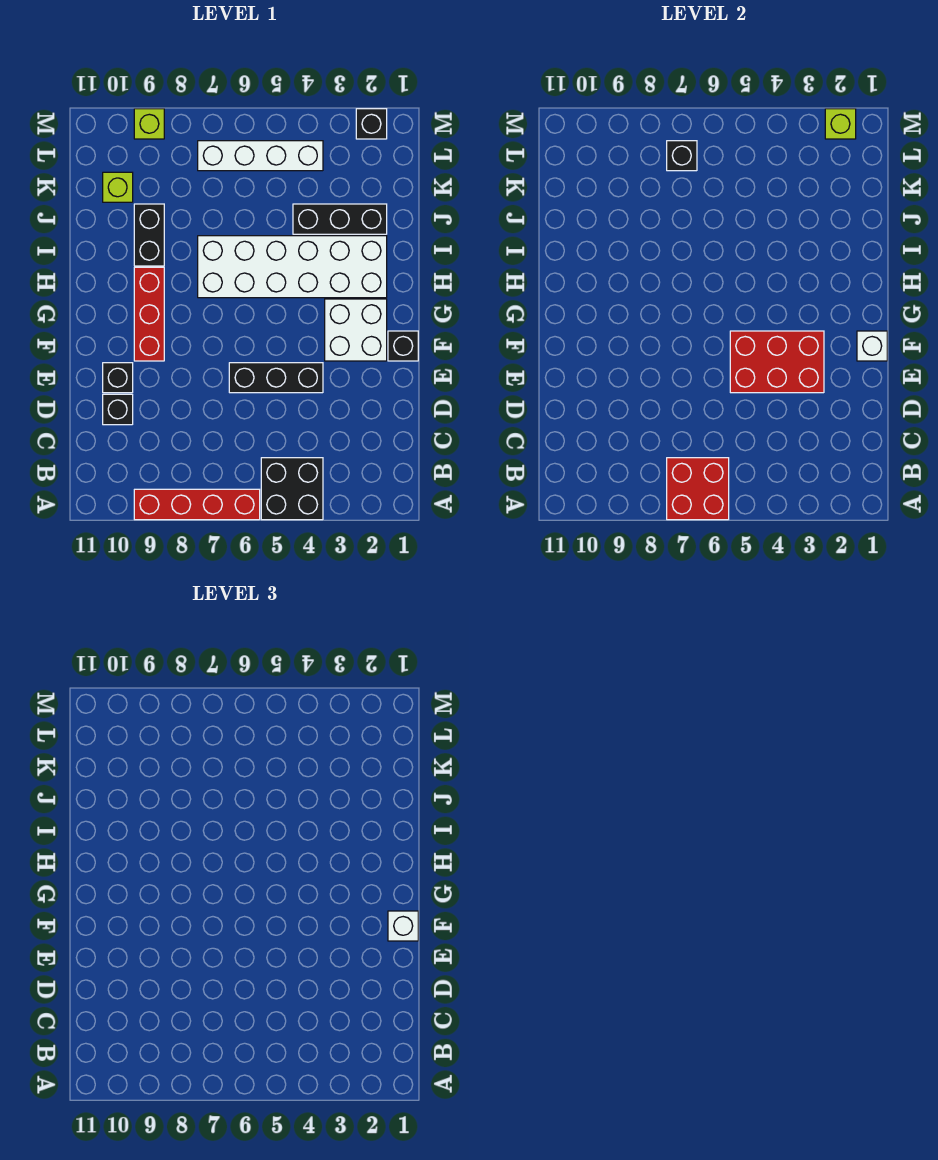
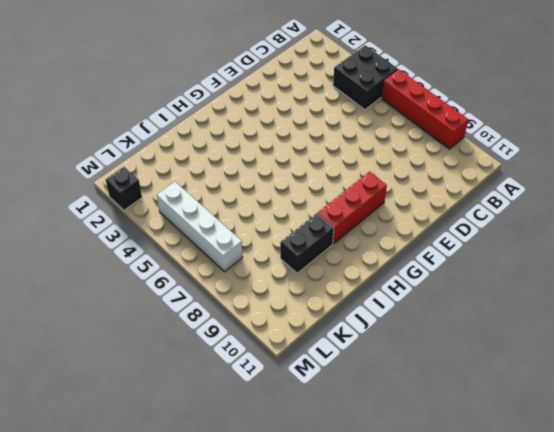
none -> black brick D10 level 1
none -> black brick E4:E6 level 1
none -> black brick E10 level 1

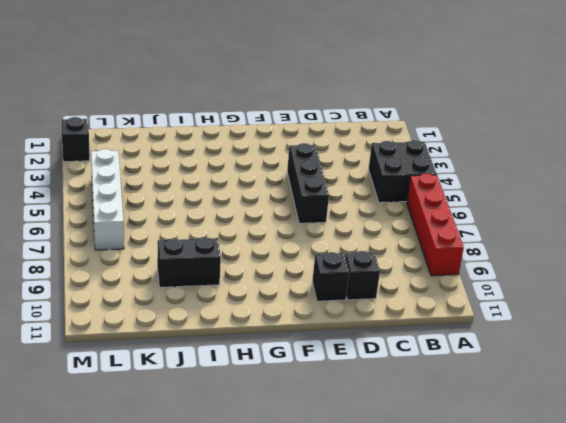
none -> black brick F1 level 1
none -> white brick F2:G3 level 1
none -> red brick F9:H9 level 1

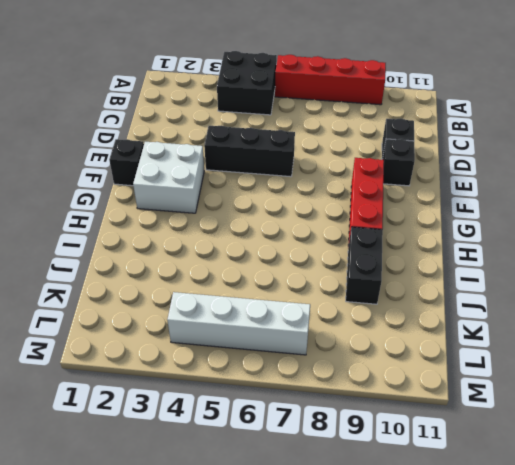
none -> white brick H2:I7 level 1
none -> black brick J2:J4 level 1
none -> lime brick K10 level 1

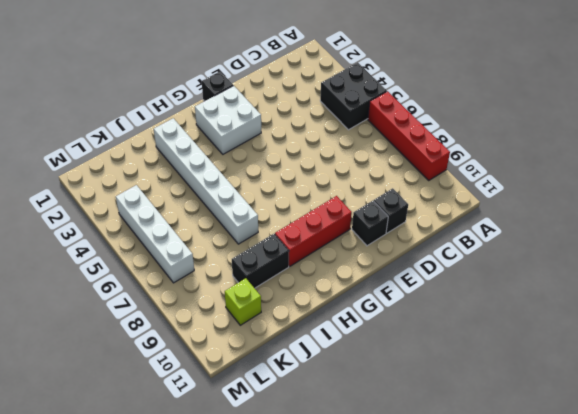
white brick I2:I7 level 1 -> white brick H2:I7 level 1
none -> black brick E4:E6 level 1
none -> black brick J2:J4 level 1
none -> black brick M2 level 1

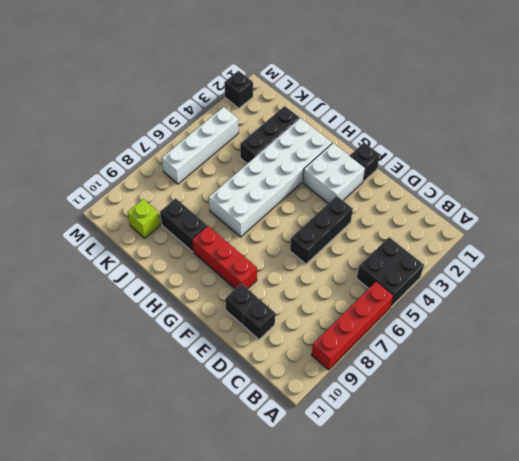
none -> lime brick M9 level 1
none -> red brick A6:B7 level 2
none -> red brick E3:F5 level 2

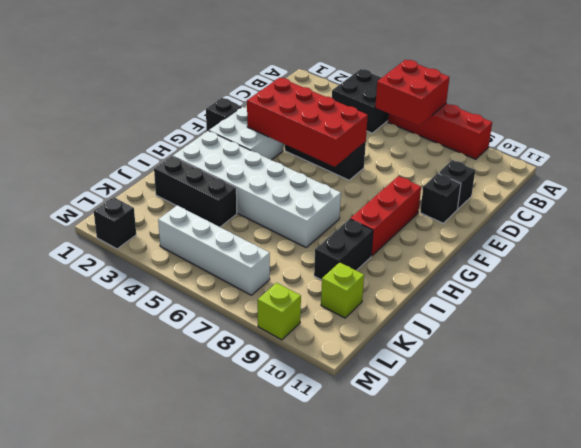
red brick E3:F6 level 2 -> red brick E3:F5 level 2
none -> white brick F1 level 2
none -> black brick L7 level 2
none -> lime brick M2 level 2

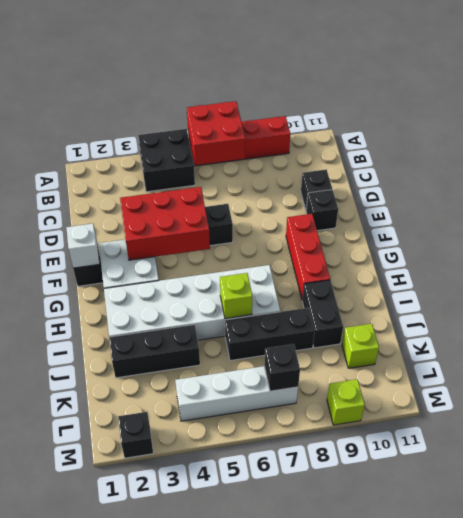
lime brick I6 level 2 -> lime brick M2 level 2
black brick J6:J8 level 1 -> none
none -> white brick F1 level 3

